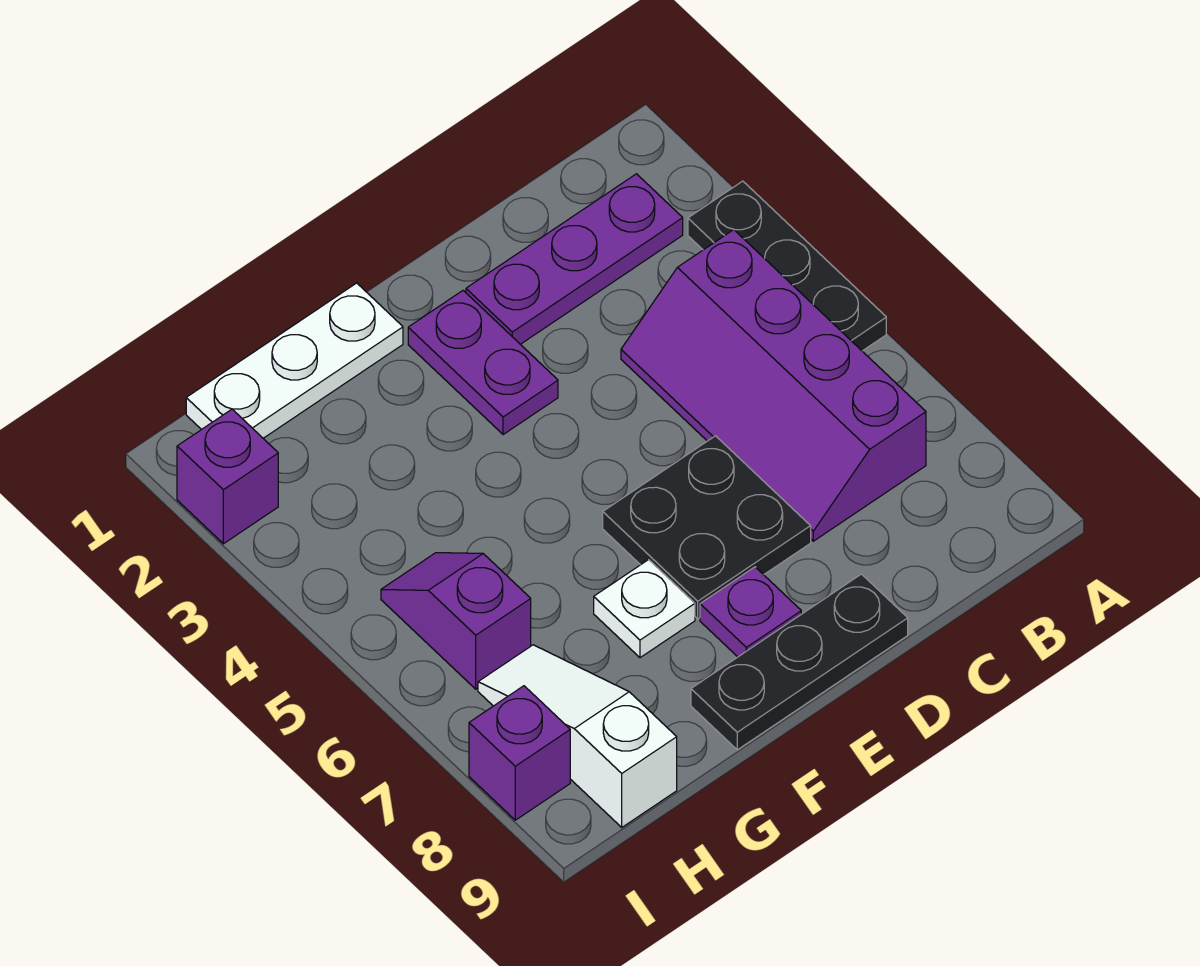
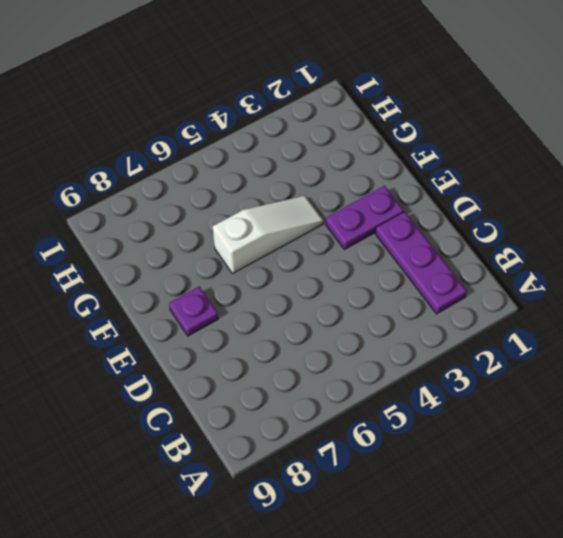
white slope F4:F6 level 1 top 6 -> white slope H7:H9 level 1 top 9
none -> black plate A3:A5 level 1
none -> purple slope B4:C7 level 1 top B
none -> black plate D6:E7 level 1

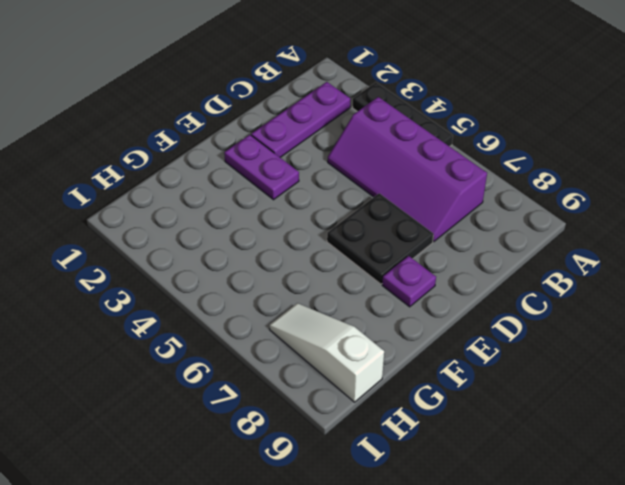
none -> black plate D9:F9 level 1
none -> white plate F1:H1 level 1
none -> white plate F7 level 1

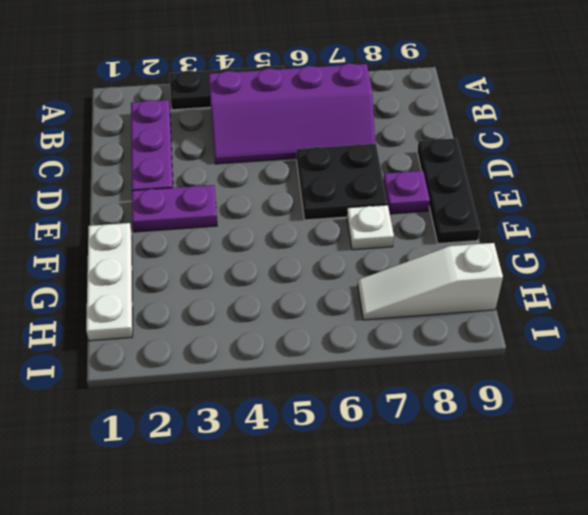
none -> purple slope H5:H6 level 1 top 6
none -> purple brick I2 level 1
none -> purple brick I8 level 1

